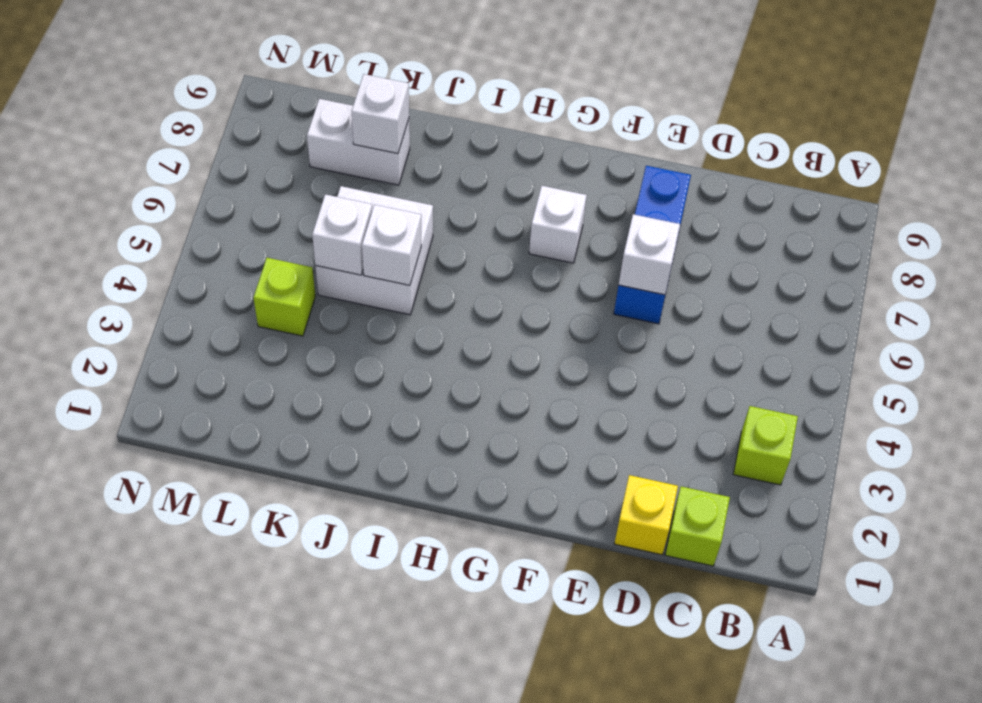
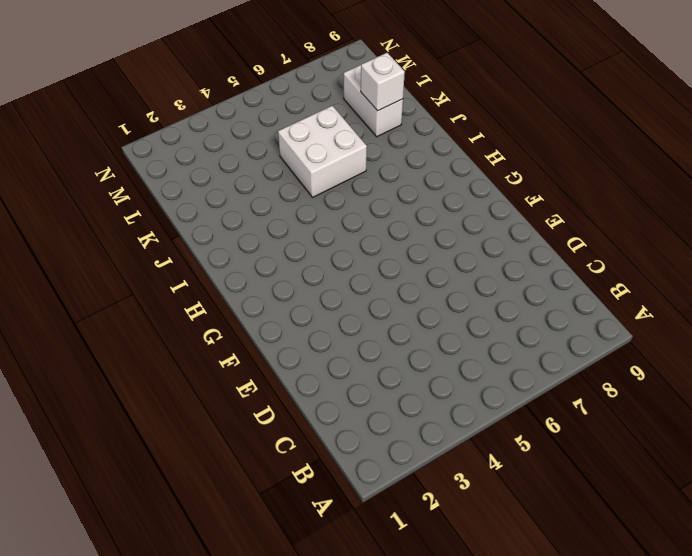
none -> lime brick B3 level 1
none -> lime brick C1 level 1
none -> yellow brick D1 level 1

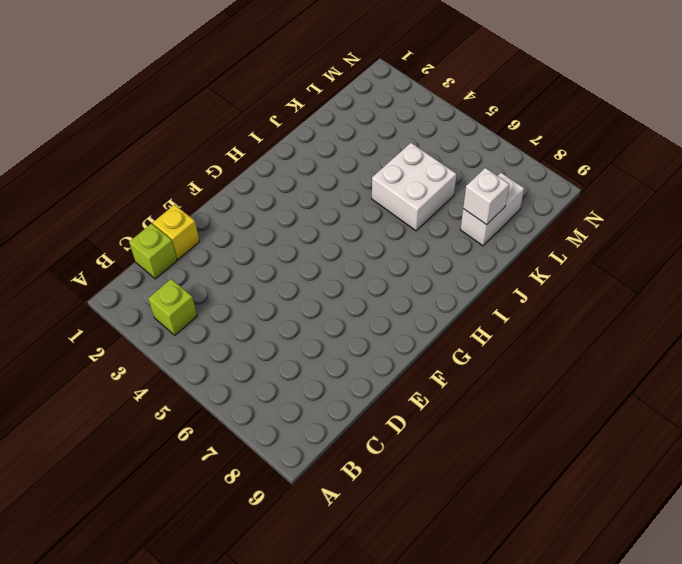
none -> blue brick E6:E8 level 1
none -> white brick G7 level 1
none -> lime brick L4 level 1

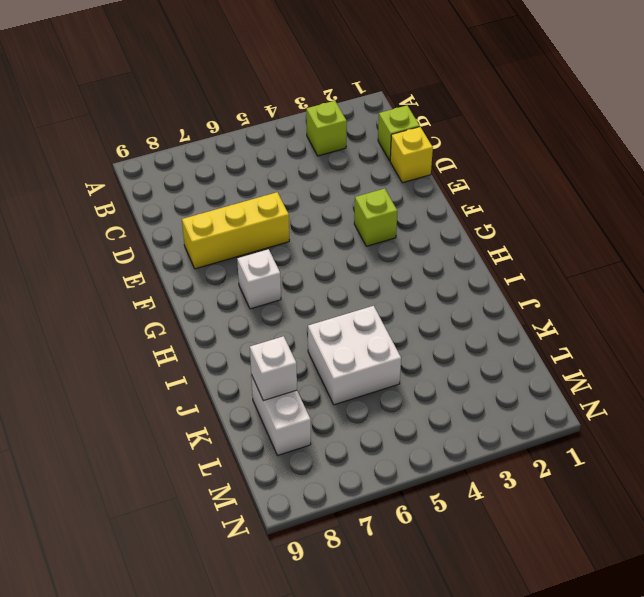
yellow brick E6:E8 level 1 -> blue brick E6:E8 level 1
lime brick F3 level 1 -> lime brick L4 level 1
none -> white brick E6 level 2
none -> white brick J5 level 2
none -> white brick K5 level 2

